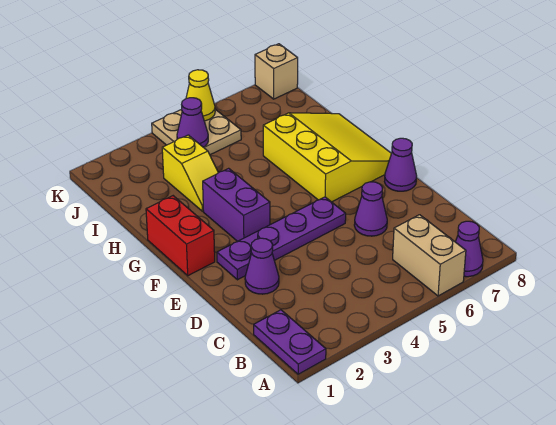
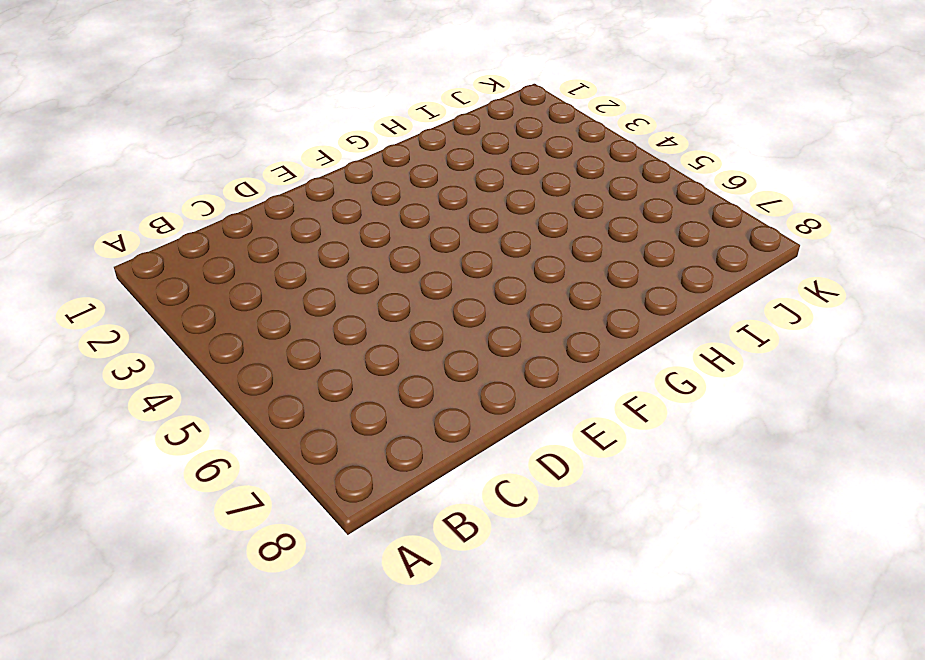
none -> purple plate A1:B1 level 1
none -> tan brick A6:B6 level 1
none -> purple cone A7 level 1

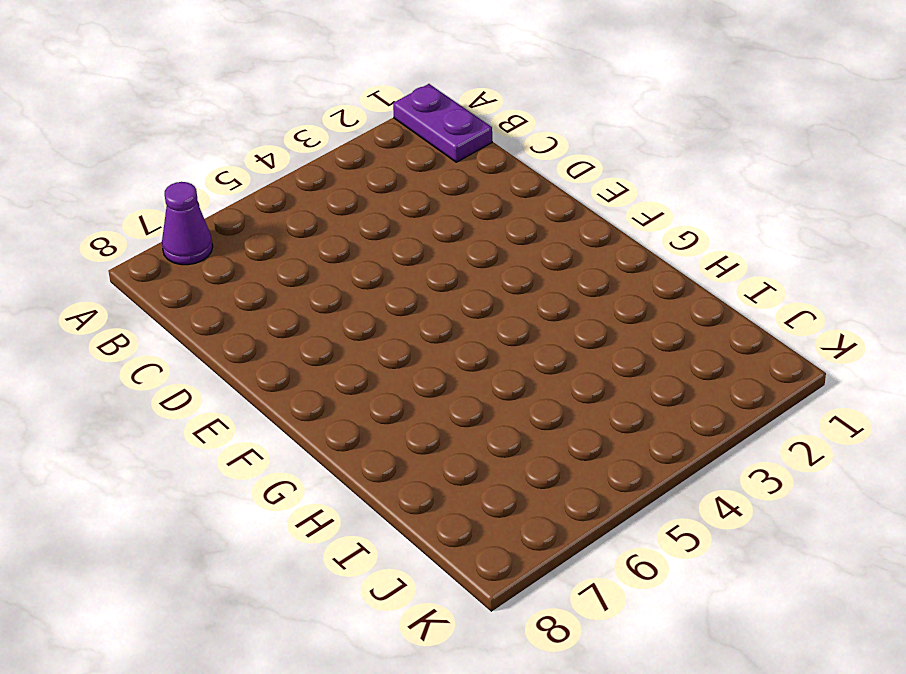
none -> tan brick A6:B6 level 1
none -> purple cone D2 level 1
none -> purple cone D6 level 1

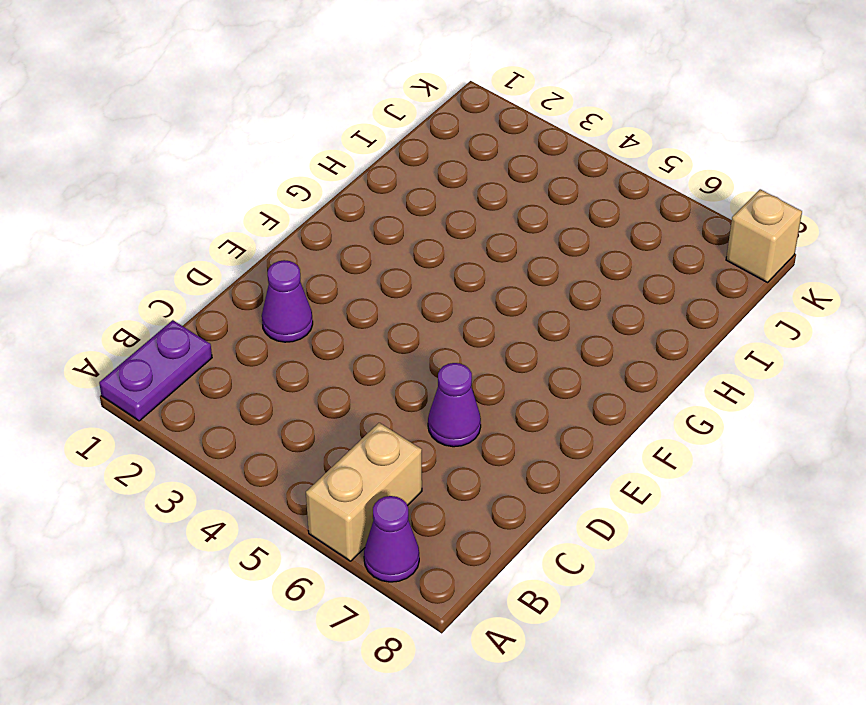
none -> purple plate E2:E5 level 1
none -> purple cone E8 level 1
none -> red brick F1:G1 level 1

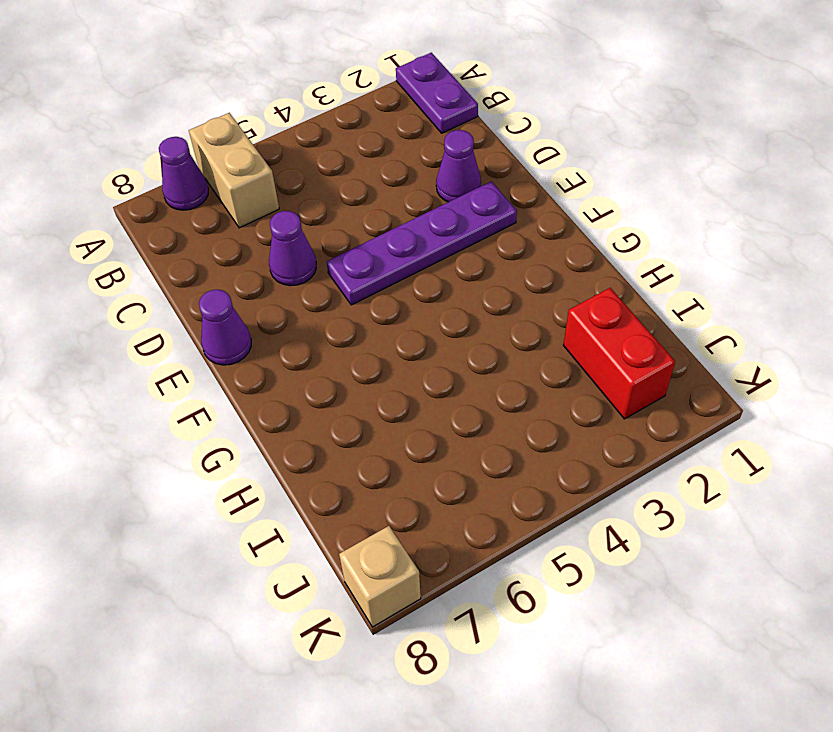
red brick I2:J2 level 1 -> red brick F1:G1 level 1
none -> purple brick F3:G3 level 1
none -> yellow slope F6:H8 level 1 top 6
none -> yellow slope H3:I3 level 1 top I

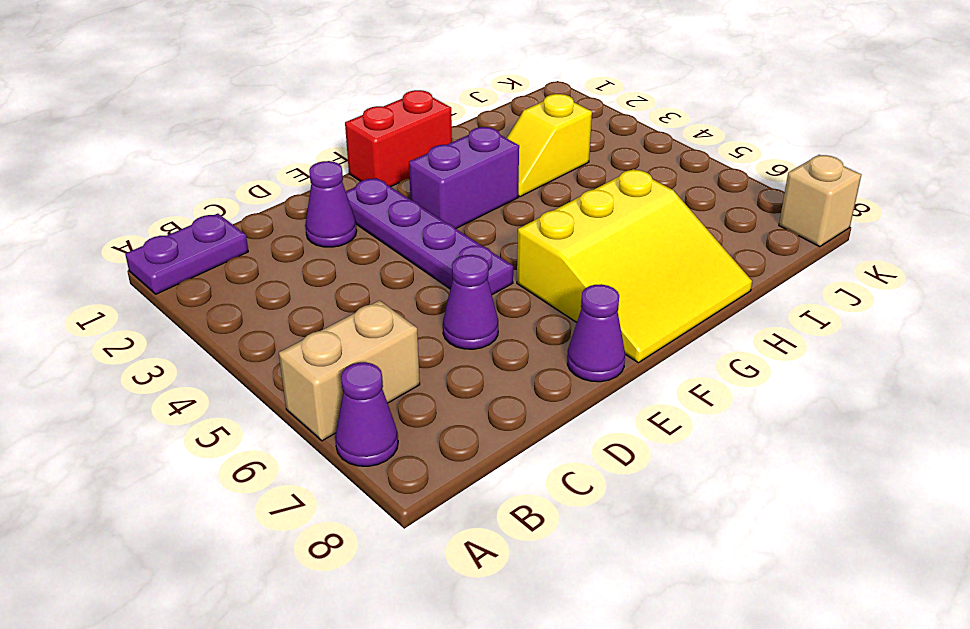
none -> tan plate J4:K5 level 1
none -> purple cone J4 level 2
none -> yellow cone K5 level 2

